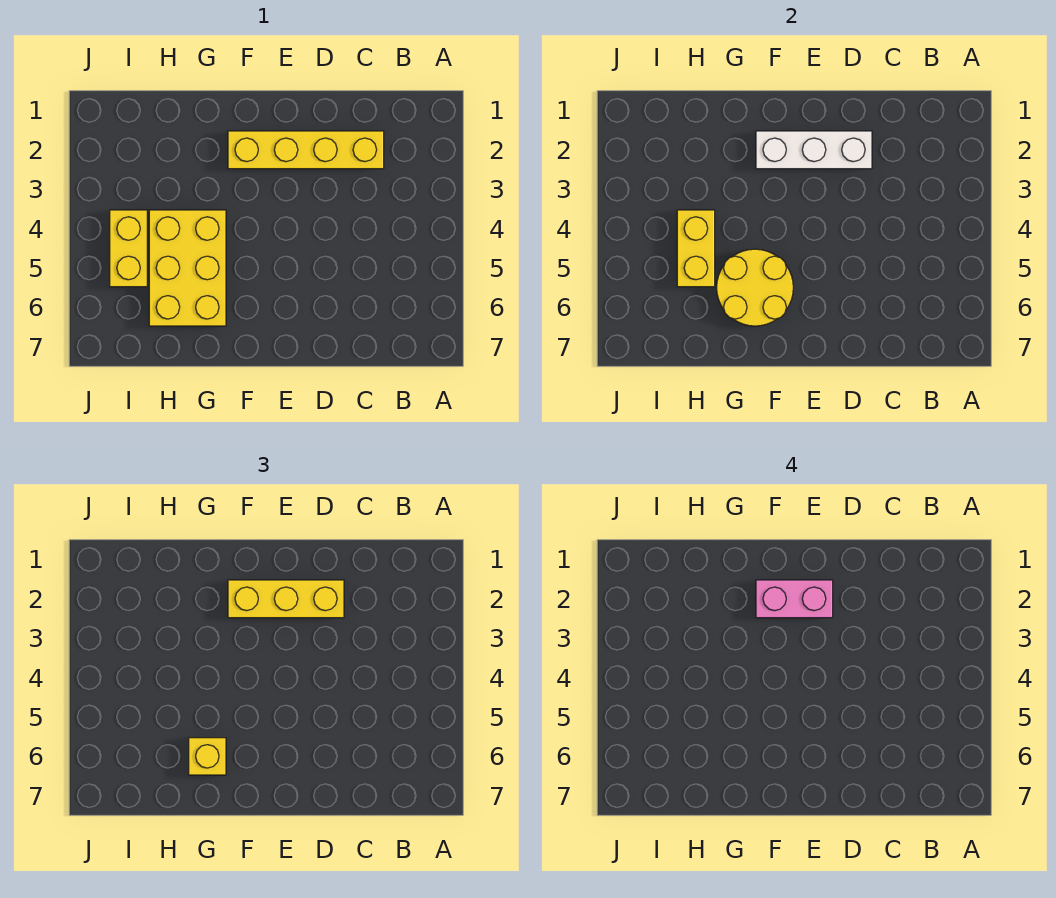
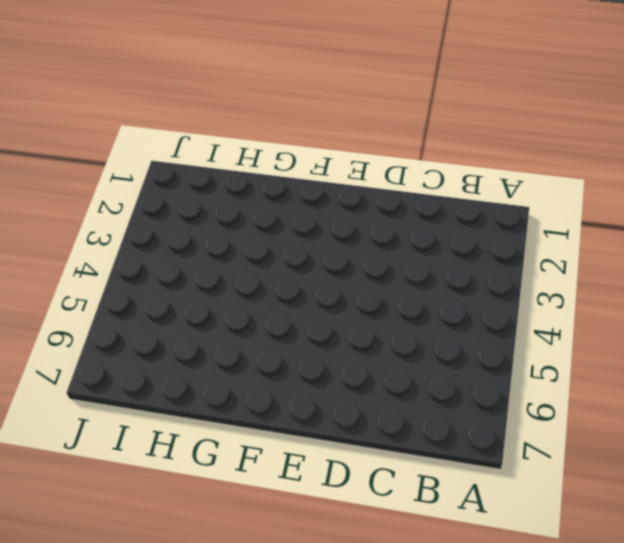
none -> yellow brick C2:F2 level 1
none -> yellow brick G4:H6 level 1

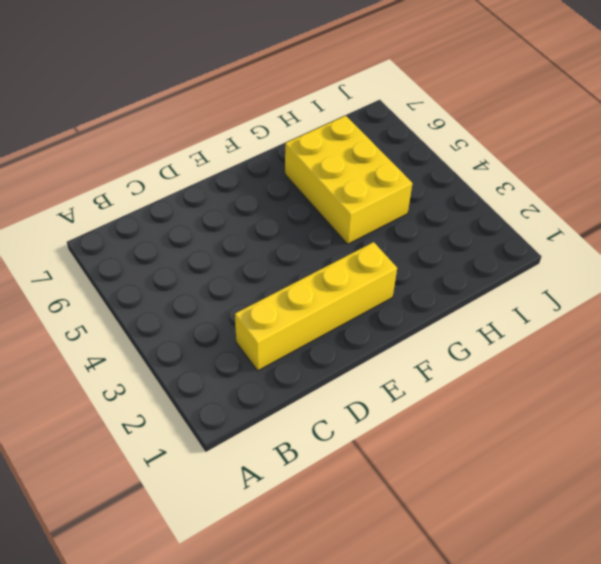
none -> yellow brick I4:I5 level 1
none -> white brick D2:F2 level 2

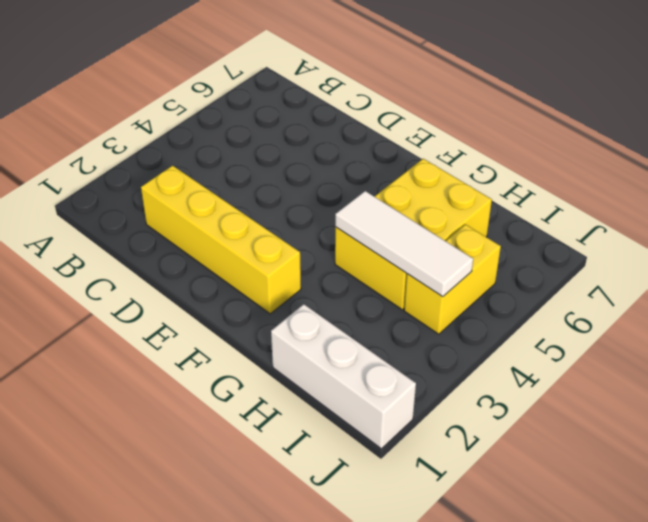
white tile G4:I4 level 2 -> yellow brick H4:H5 level 2
white brick H1:J1 level 1 -> white brick D2:F2 level 2
none -> yellow round brick F5:G6 level 2
none -> yellow brick D2:F2 level 3

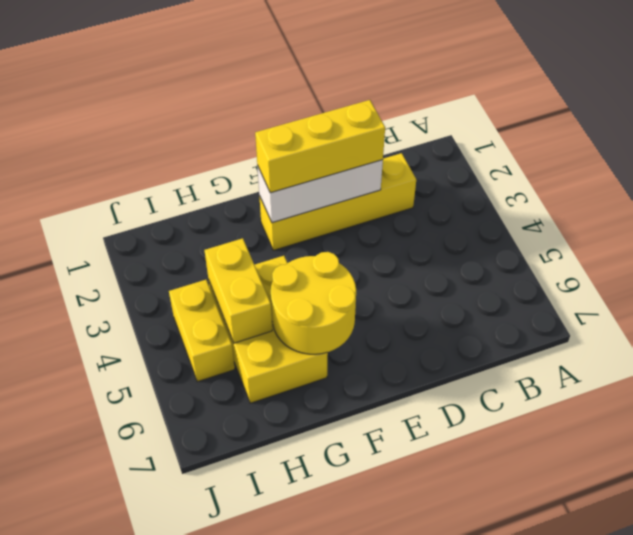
none -> yellow brick G6 level 3
none -> pink brick E2:F2 level 4

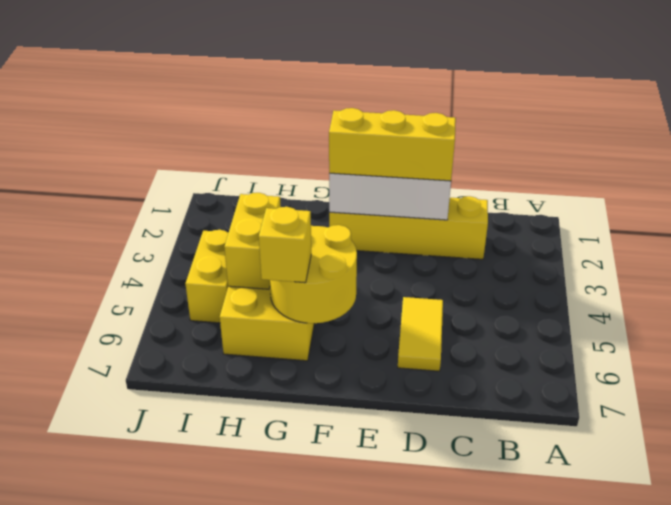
yellow tile D5:D6 level 1 -> none
none -> pink brick E2:F2 level 4

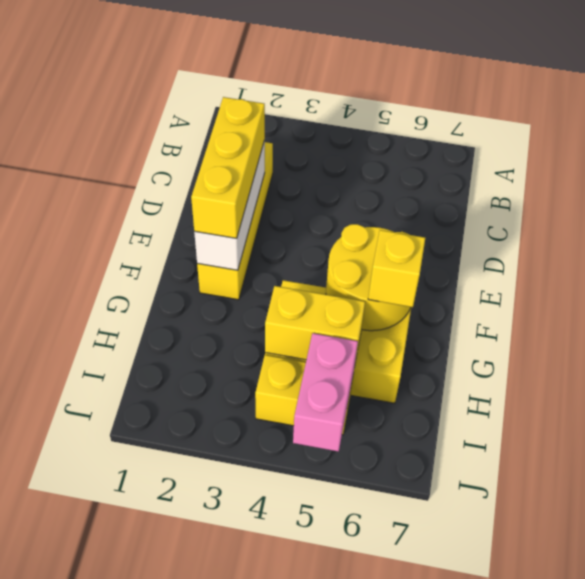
pink brick I5:J5 level 2 -> pink brick E2:F2 level 4

